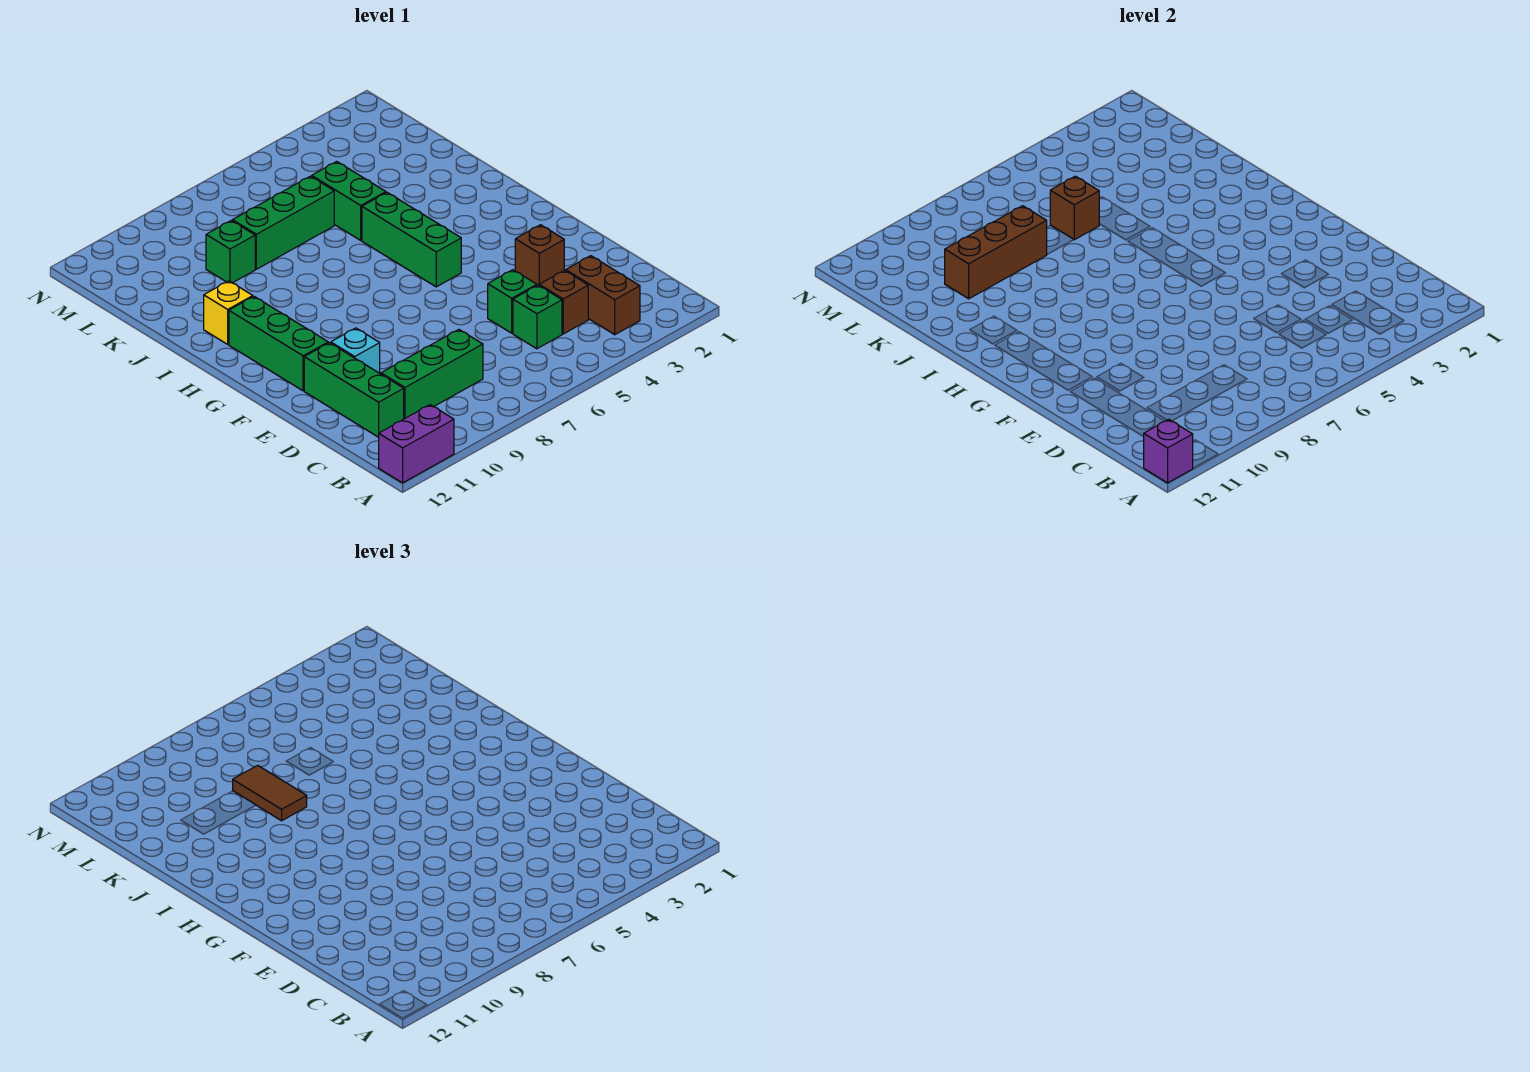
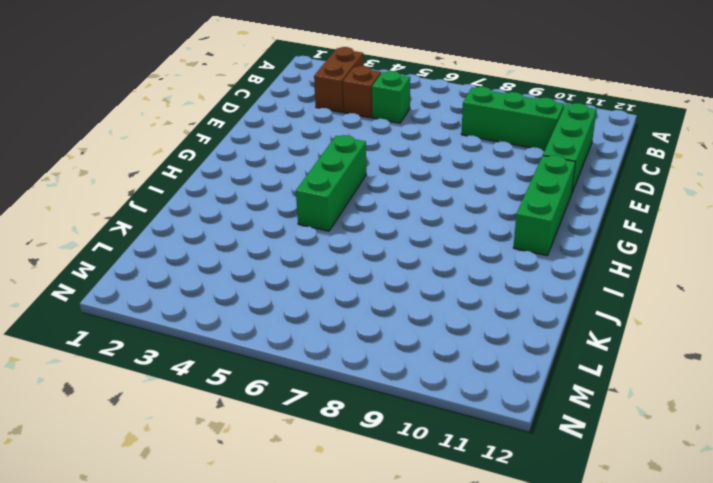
none -> purple brick A11:A12 level 1
none -> green brick D5 level 1
none -> brown brick E3 level 1

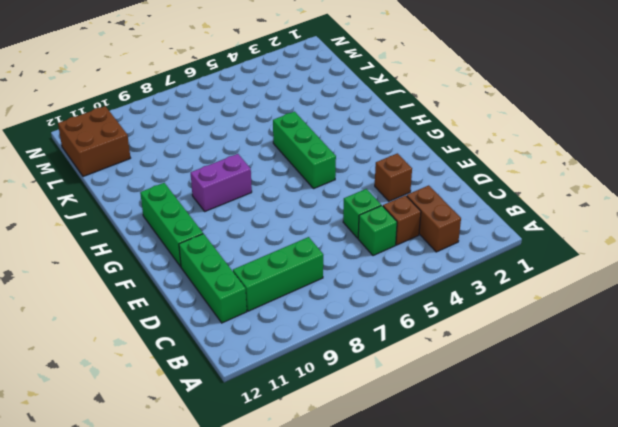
purple brick H8:H9 level 1 -> purple brick A11:A12 level 1
brown brick L11:M12 level 1 -> none
none -> cyan brick E10 level 1
none -> yellow brick I11 level 1
none -> green brick J5:K5 level 1

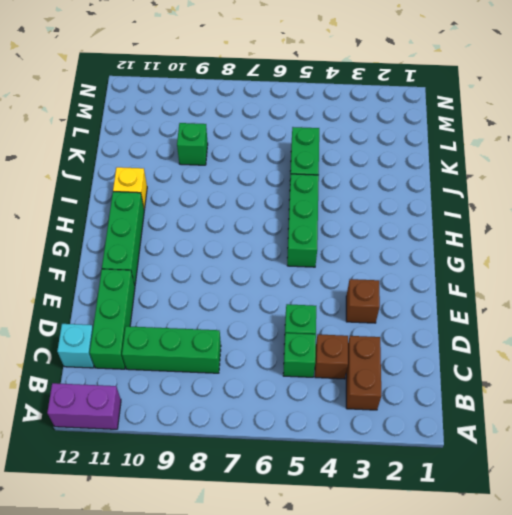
cyan brick C12 level 1 -> cyan brick E10 level 1
none -> green brick K6:K8 level 1
none -> purple brick A12 level 2
none -> brown brick K6 level 2

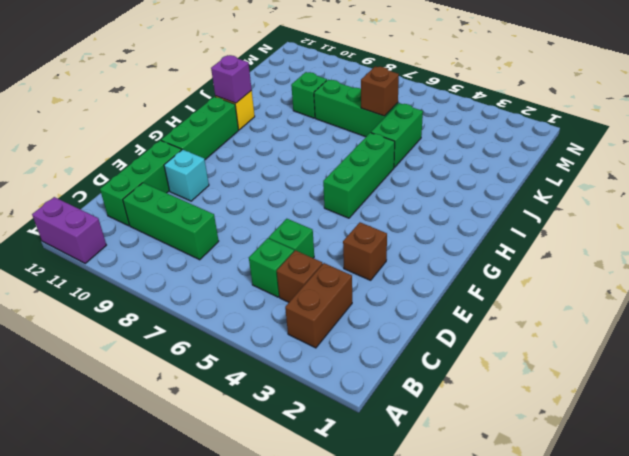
purple brick I11 level 2 -> purple brick A12 level 2
none -> brown brick K8:K10 level 2
none -> brown tile J8:K8 level 3

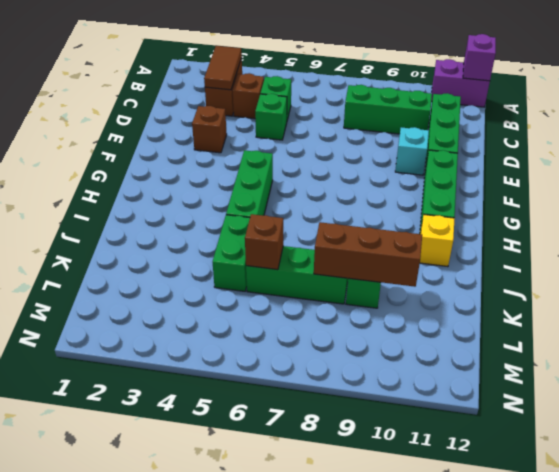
brown tile B3:C3 level 2 -> brown tile J8:K8 level 3

